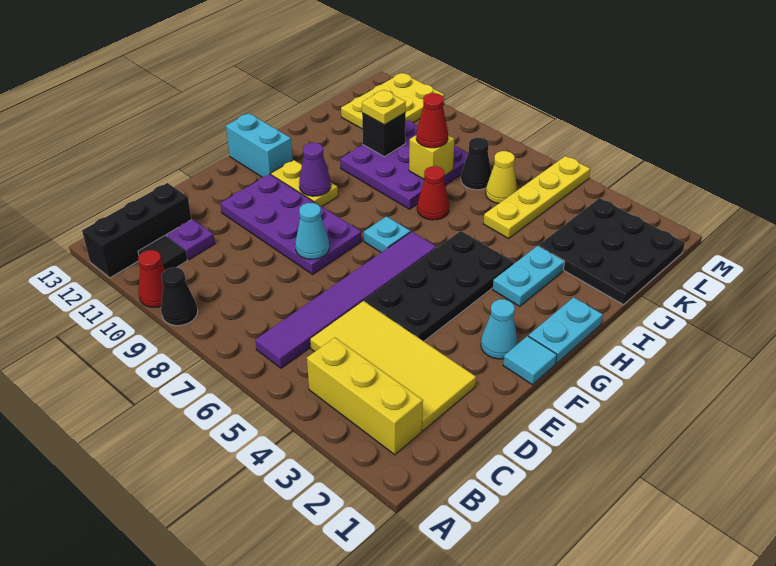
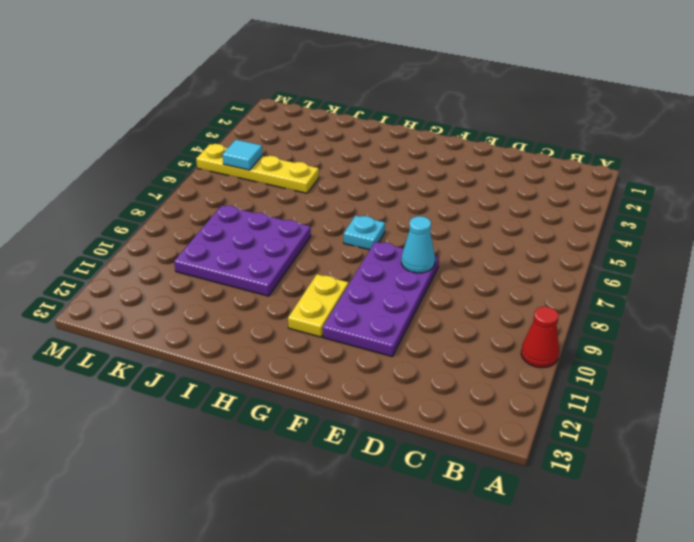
cyan tile L5 level 2 -> cyan tile F1 level 1
none -> black cone A9 level 1
none -> black brick A12:C12 level 1
none -> yellow brick B2:B4 level 1
none -> purple tile B6:G6 level 1

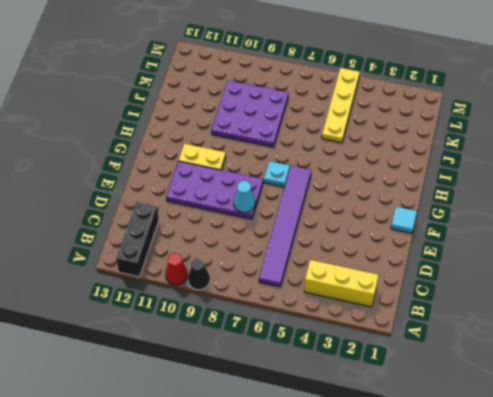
none -> black tile B11 level 1
none -> yellow tile C2:D5 level 1
none -> purple plate C11 level 1
none -> black plate E4:H5 level 1

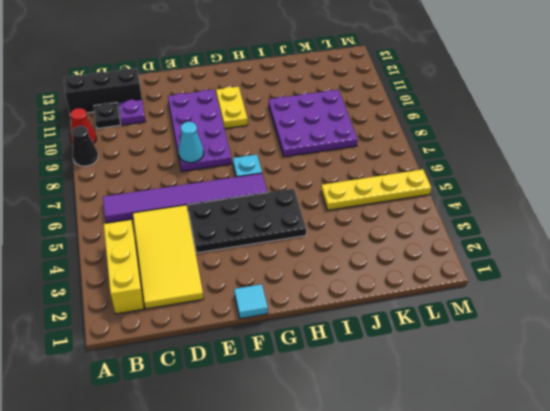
black plate B11 level 1 -> black tile B11 level 1
none -> cyan cone F2 level 1
none -> cyan plate G1:H1 level 1
none -> cyan brick G12:G13 level 1
none -> cyan plate H3:I3 level 1

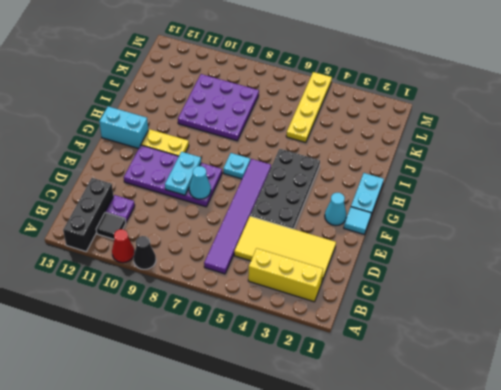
cyan plate E9:F9 level 2 -> cyan plate H3:I3 level 1
none -> red cone I7 level 1
none -> black plate J1:L3 level 1
none -> yellow cone K6 level 1
none -> black cone K7 level 1

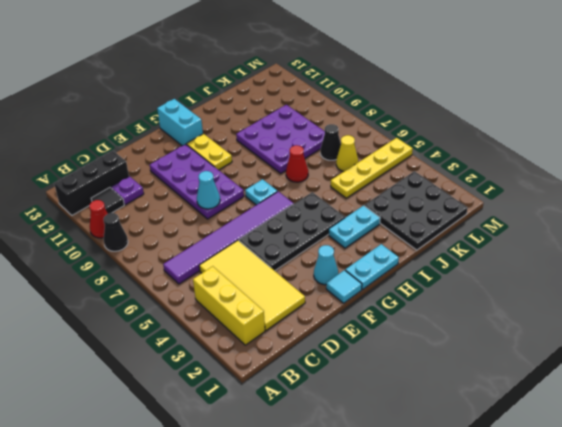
none -> yellow plate K11:M12 level 1
none -> purple cone G10 level 2
none -> yellow brick J8 level 2
none -> black brick J10 level 2

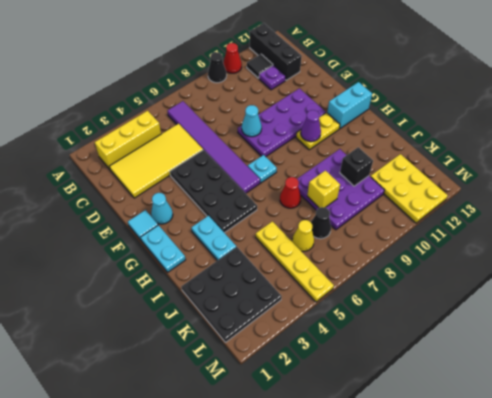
none -> red cone J8 level 3
none -> yellow plate J10 level 3

